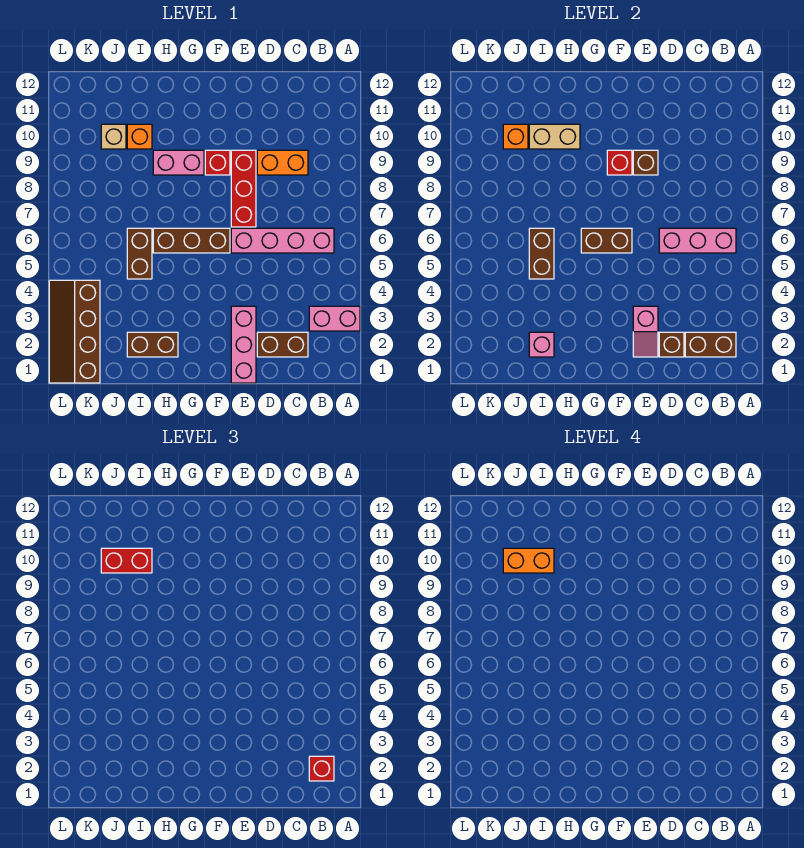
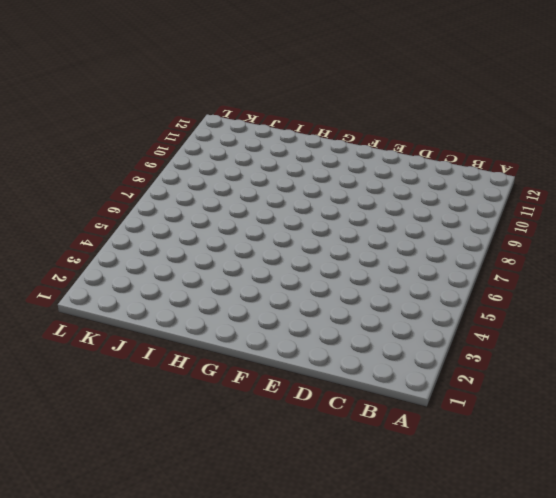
none -> pink brick A3:B3 level 1
none -> pink brick B6:E6 level 1
none -> brown brick C2:D2 level 1

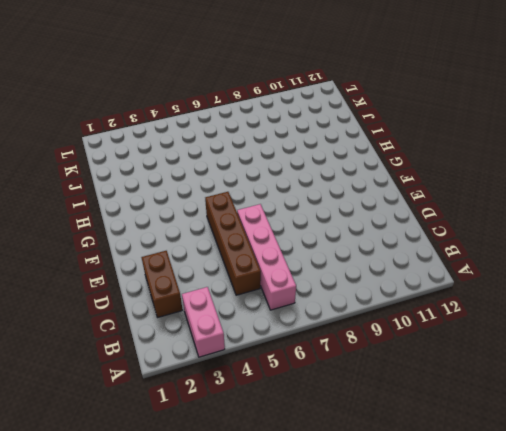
brown brick C5:F5 level 1 -> none
none -> orange brick C9:D9 level 1
none -> pink brick E1:E3 level 1
none -> red brick E7:E9 level 1

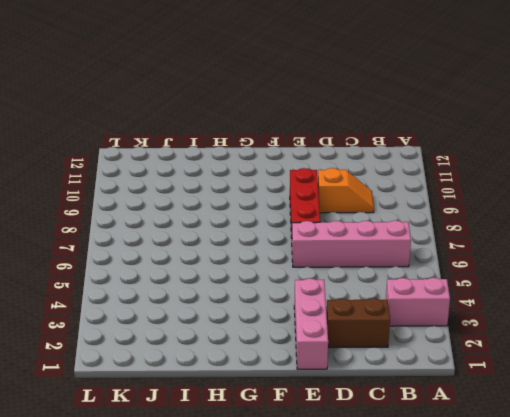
orange slope C9:D9 level 1 top D -> orange brick C9:D9 level 1
none -> brown brick F6:H6 level 1
none -> red brick F9 level 1
none -> pink brick G9:H9 level 1

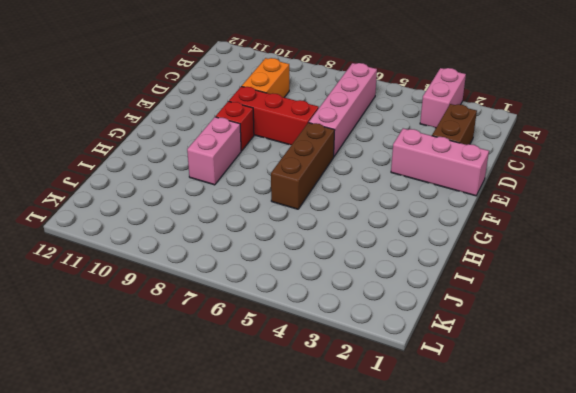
none -> brown brick H2:I2 level 1
none -> brown brick I5:I6 level 1
none -> orange brick I10 level 1

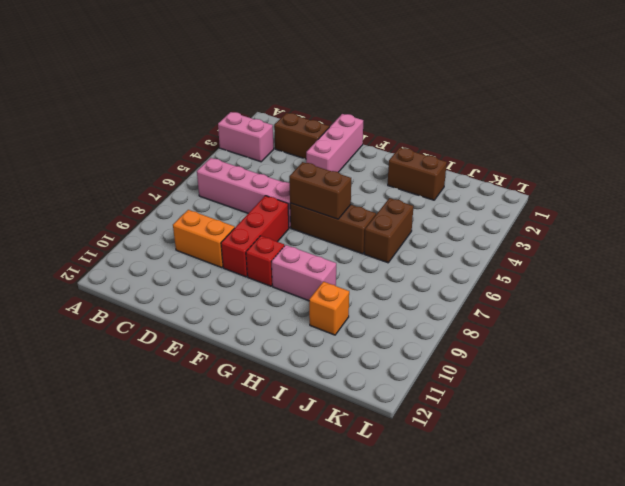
none -> tan brick J10 level 1
none -> brown slope K1:L4 level 1 top K
none -> brown brick B2:C2 level 2

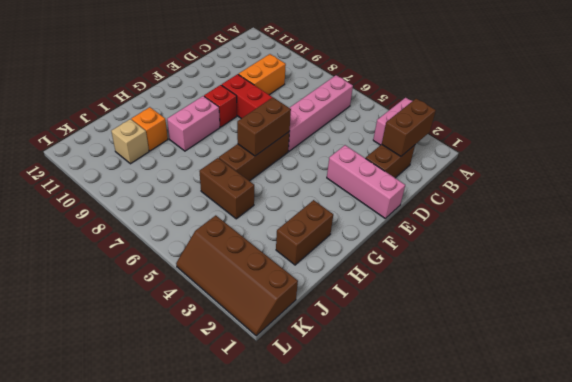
none -> pink brick B6:D6 level 2
none -> brown brick D2 level 2
none -> pink slope E2:E3 level 2 top 3

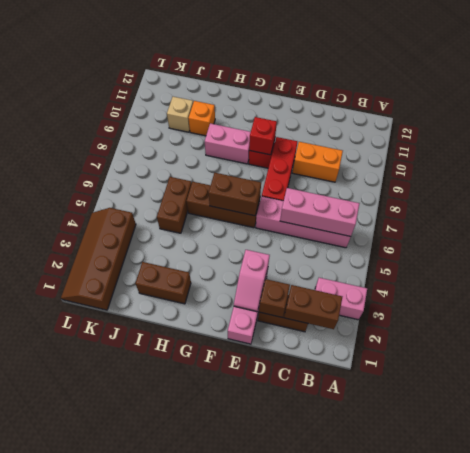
none -> brown brick E9 level 2
none -> tan brick H10:I10 level 2
none -> pink brick I2 level 2

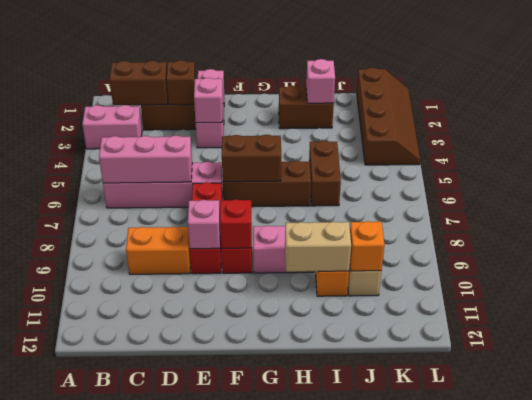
pink brick E9 level 2 -> brown brick E9 level 2
none -> brown brick I5:I6 level 2
none -> red brick B2 level 3
none -> red brick I10:J10 level 3

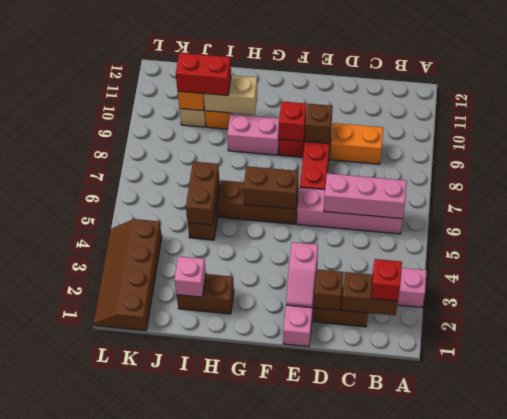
none -> orange brick I10:J10 level 4

